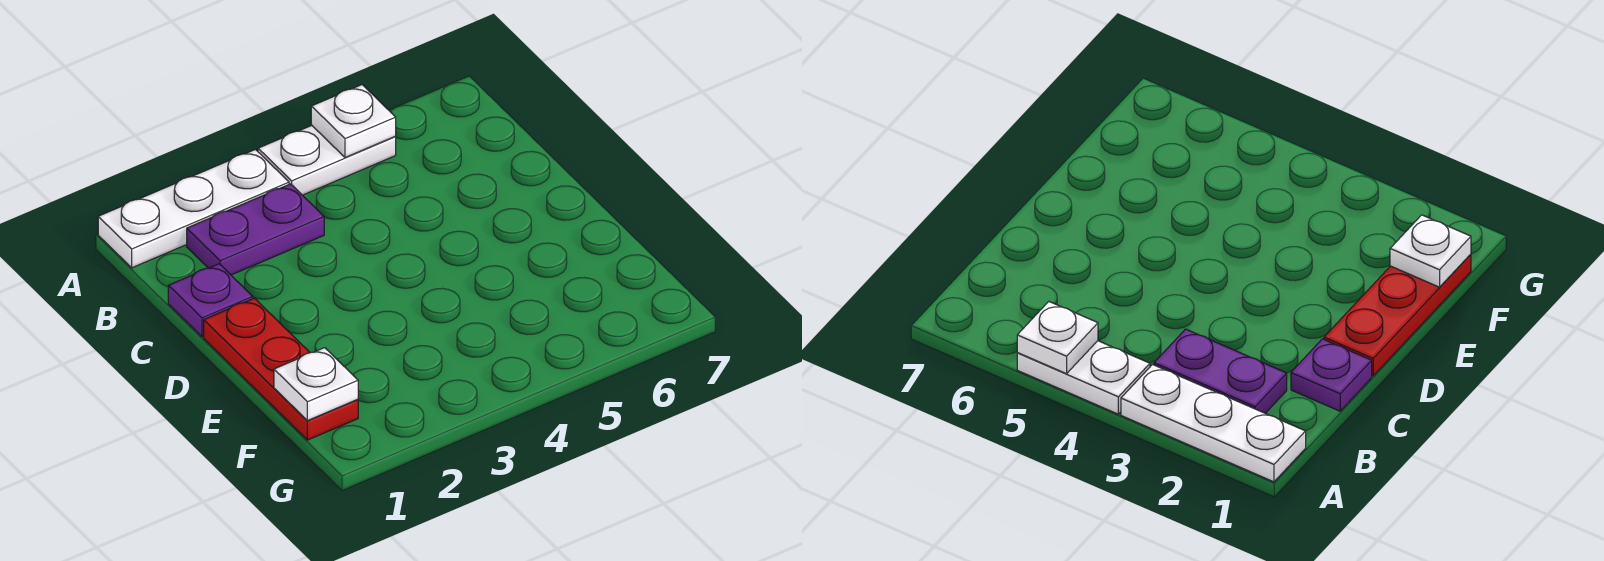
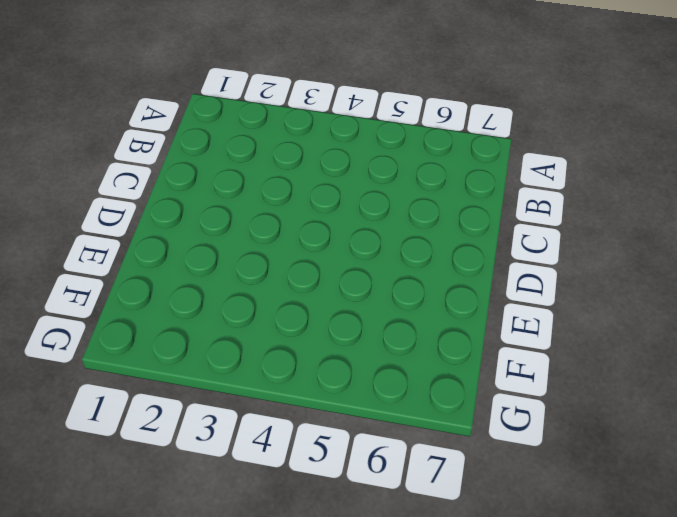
none -> white plate A1:A3 level 1
none -> white plate A4:A5 level 1

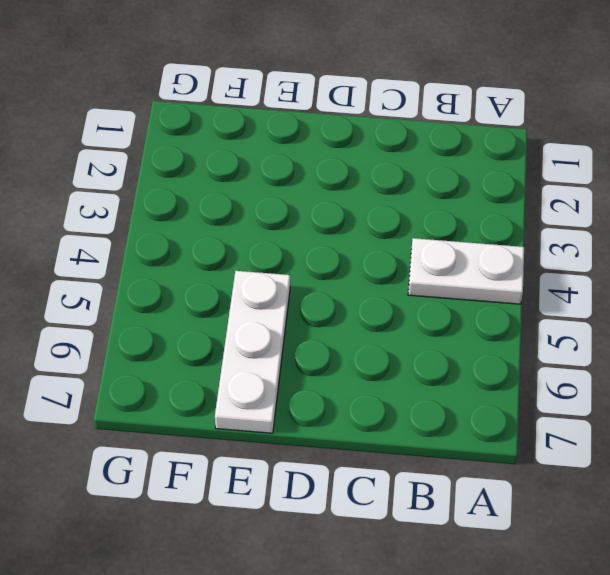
white plate A4:B4 level 1 -> white plate A4:A5 level 1
white plate E5:E7 level 1 -> white plate A1:A3 level 1
none -> purple plate B2:B3 level 1
none -> purple plate C1 level 1

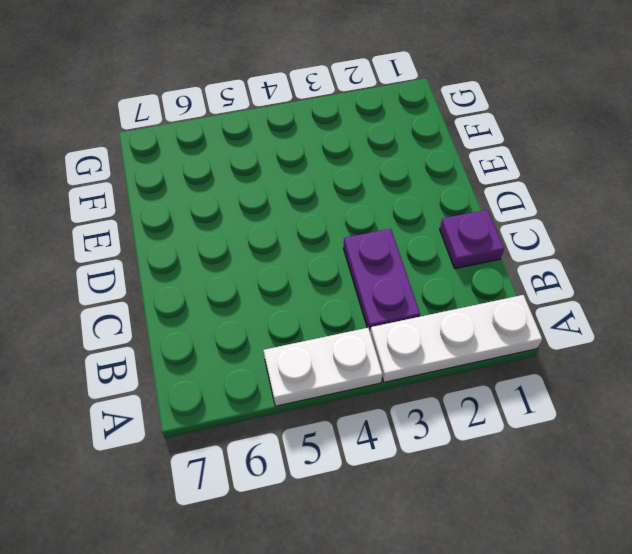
purple plate B3:C3 level 1 -> purple plate B2:B3 level 1
none -> red plate D1:F1 level 1
none -> white plate A5 level 2

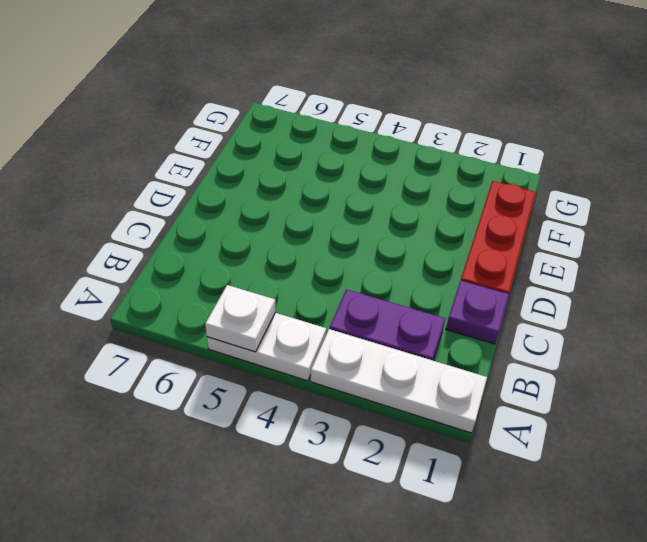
none -> white plate F1 level 2

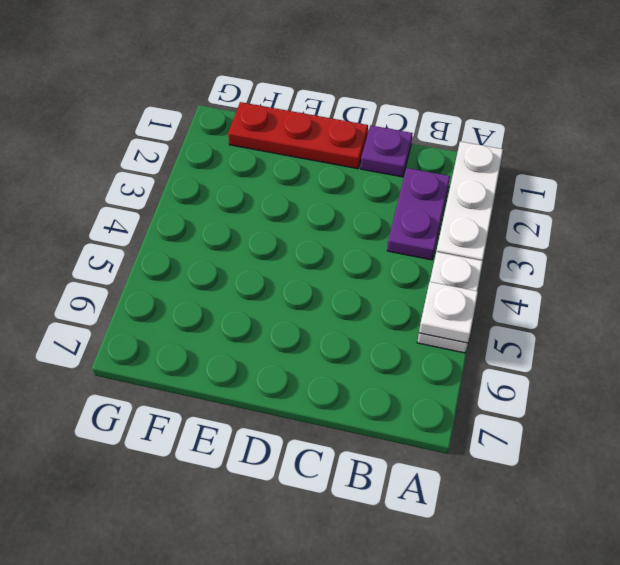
none -> white plate F1 level 2

